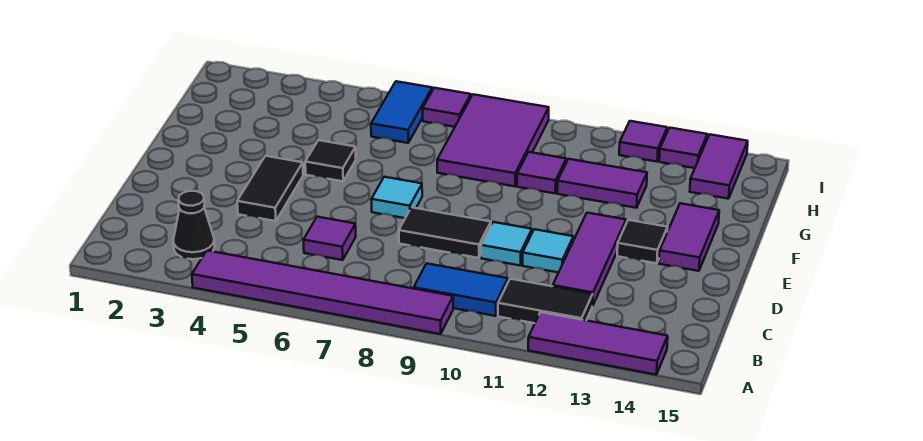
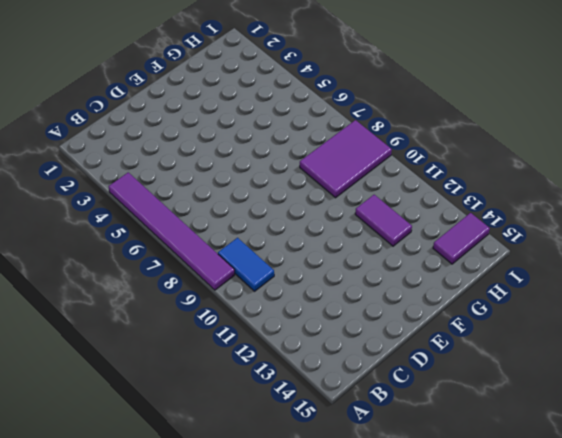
none -> purple tile A12:A14 level 1
none -> black cone B3 level 1
none -> black tile B11:B12 level 1

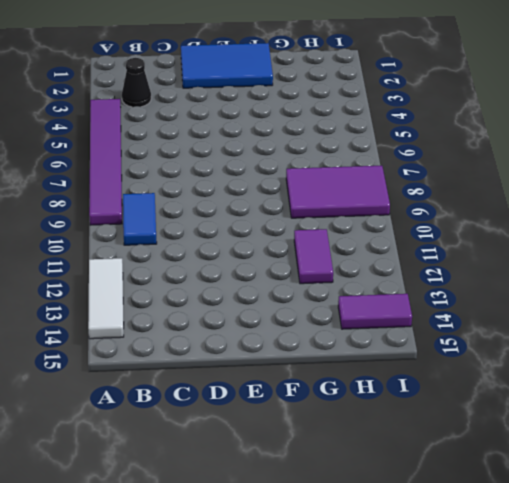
white tile A12:A14 level 1 -> purple tile A12:A14 level 1
blue tile D1:F2 level 1 -> none
none -> black tile B11:B12 level 1
none -> purple tile C6 level 1
none -> purple tile C12:E12 level 1

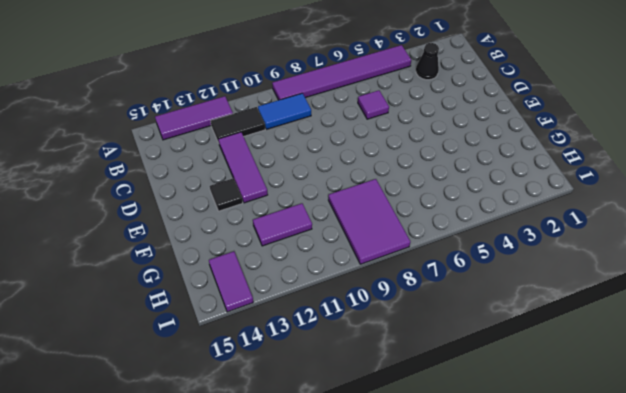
none -> black tile D4:E4 level 1
none -> black tile D8:D9 level 1
none -> cyan tile D10 level 1

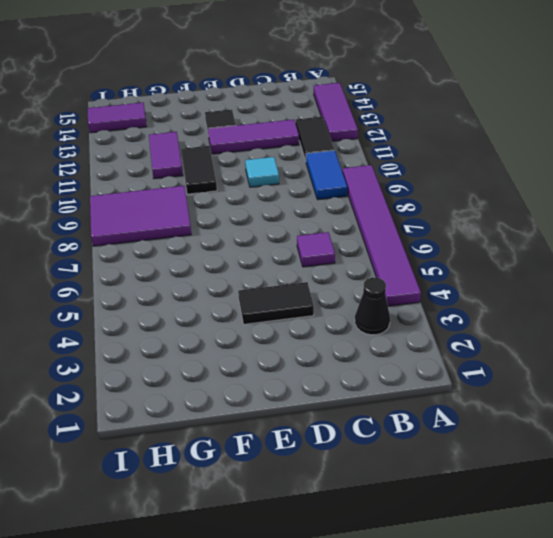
black tile F10:F11 level 1 -> black tile D8:D9 level 1
none -> cyan tile D11 level 1
none -> cyan tile E7 level 1
none -> purple tile E14:F14 level 1

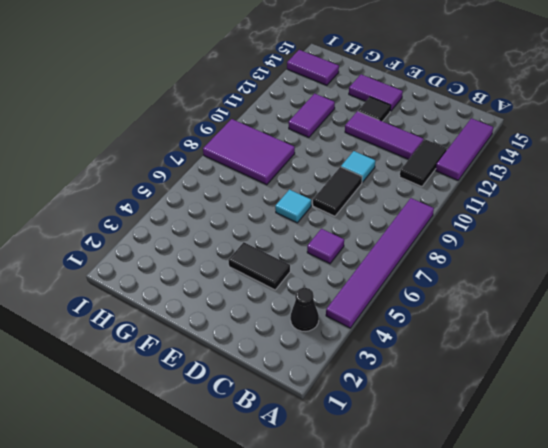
none -> blue tile B9:B10 level 1
none -> cyan tile D11 level 1
none -> black tile F5 level 1

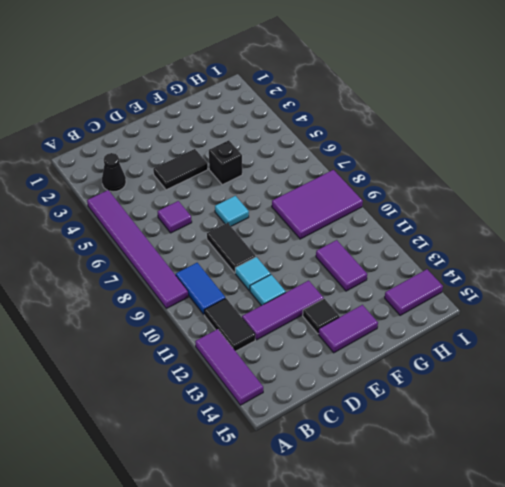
black brick F5 level 1 -> black tile F5 level 1
none -> purple tile G10 level 1
none -> blue tile H6:I6 level 1
none -> purple tile I7 level 1

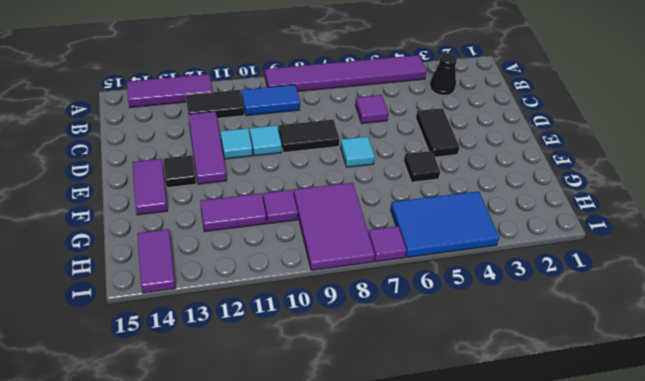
blue tile H4:I6 level 1 -> blue tile H6:I6 level 1
none -> purple tile I12 level 1
none -> purple tile I13 level 1

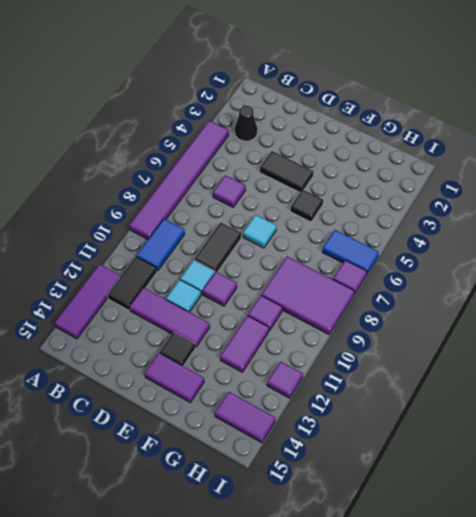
purple tile E10 level 1 -> purple tile I13 level 1

